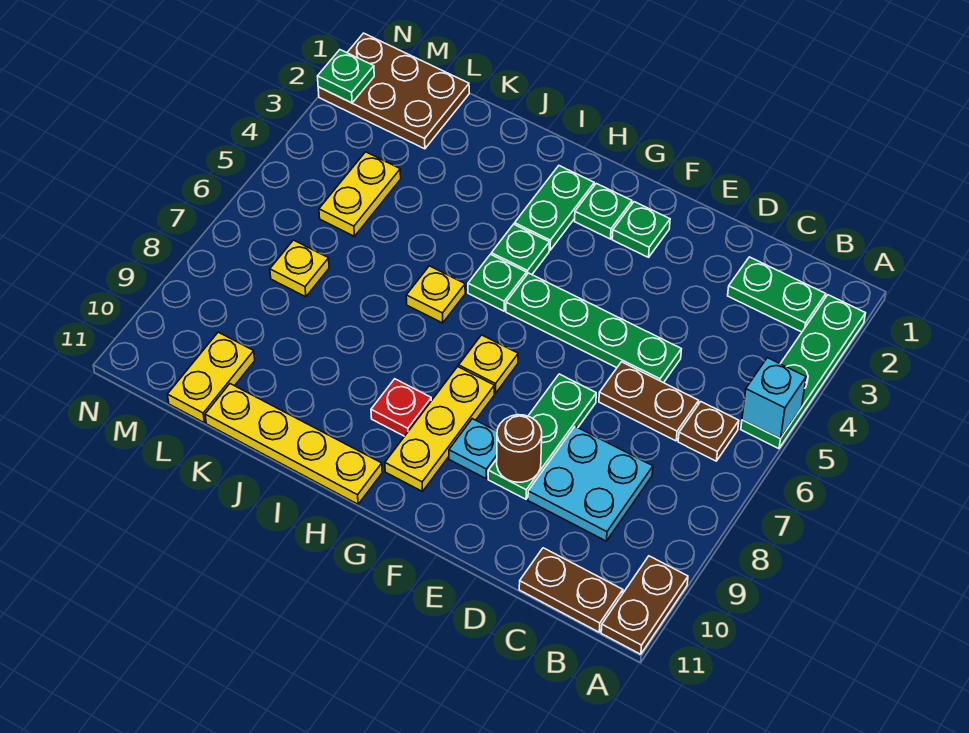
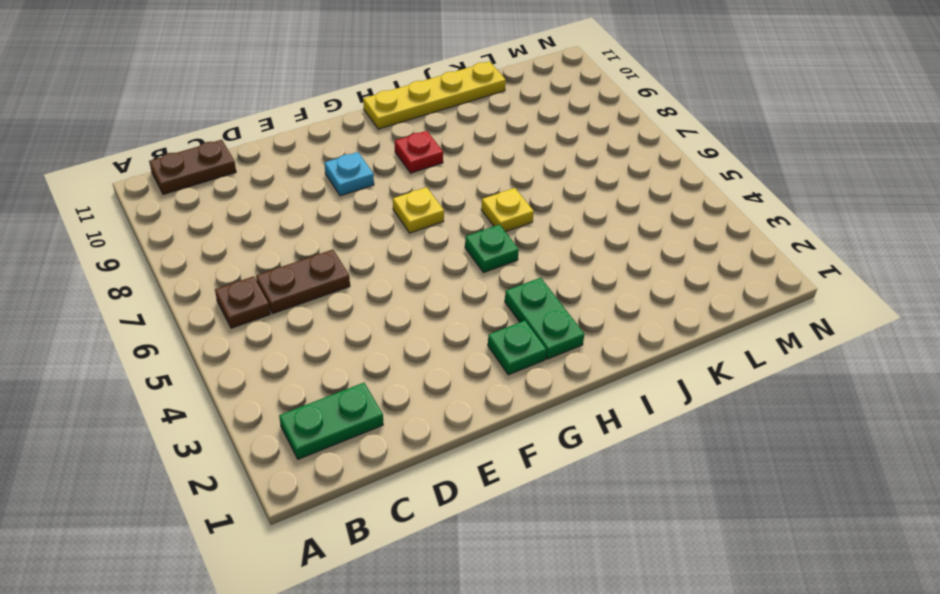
none -> green plate A2:A5 level 1
none -> brown plate A10:A11 level 1
none -> cyan plate C8:D9 level 1

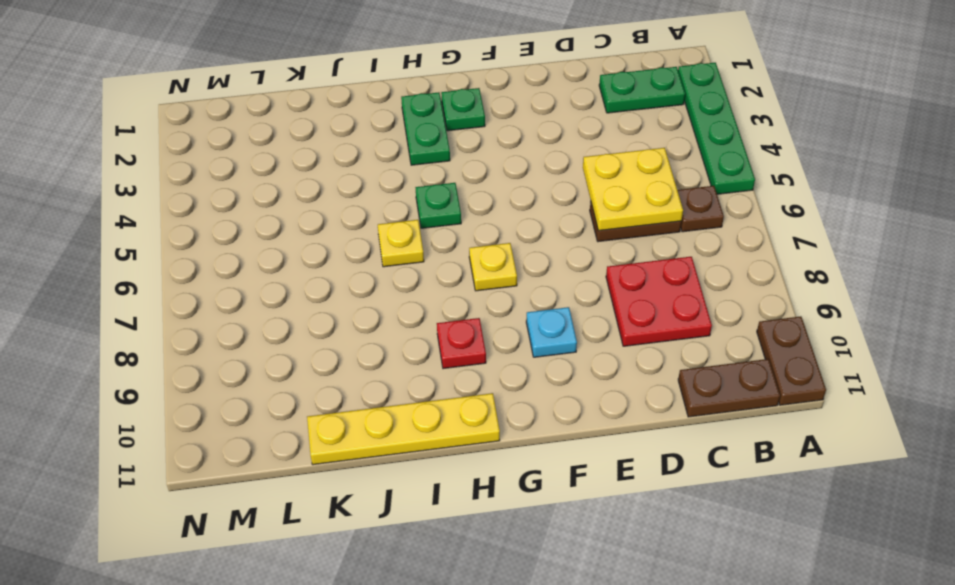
yellow plate C5:D6 level 2 -> none
red plate C8:D9 level 1 -> cyan plate C8:D9 level 1
none -> green plate D5:G5 level 1
none -> green plate E7:E9 level 1
none -> green plate F2 level 1

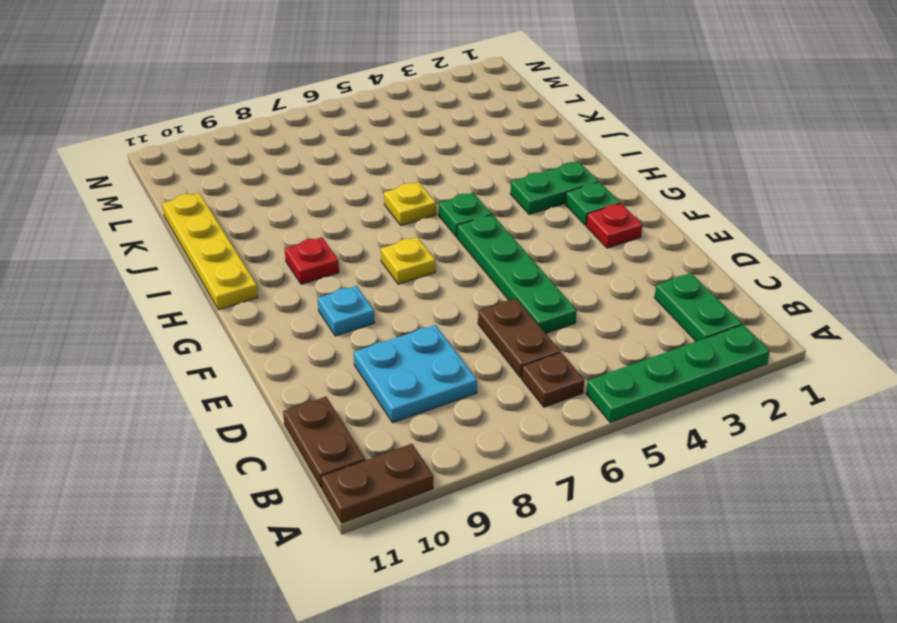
red plate F2 level 1 -> green plate F2 level 1
none -> green plate E7:E9 level 1
none -> yellow plate G8:G10 level 1
none -> green plate H4 level 1

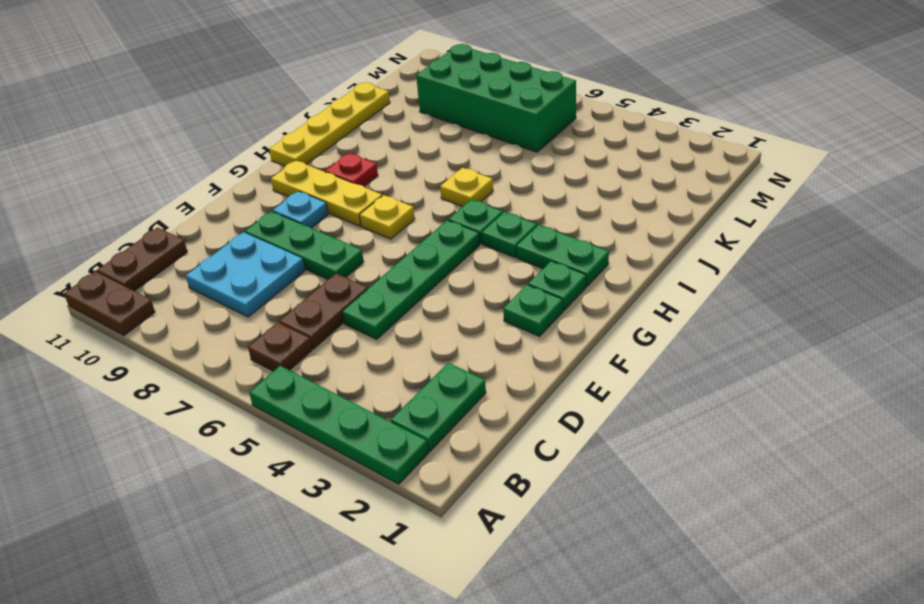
green brick L6:M9 level 1 -> yellow plate L7 level 1
none -> brown plate L1:N2 level 1
none -> yellow plate L4:L5 level 1
none -> yellow plate L10:L11 level 1

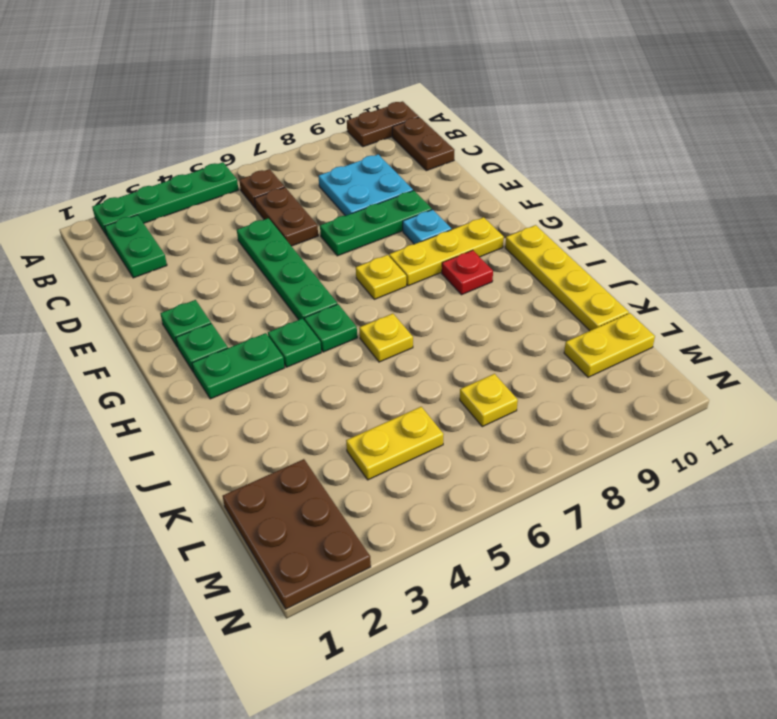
none -> cyan brick A5 level 2
none -> brown round brick E9 level 2
none -> green plate N2 level 2

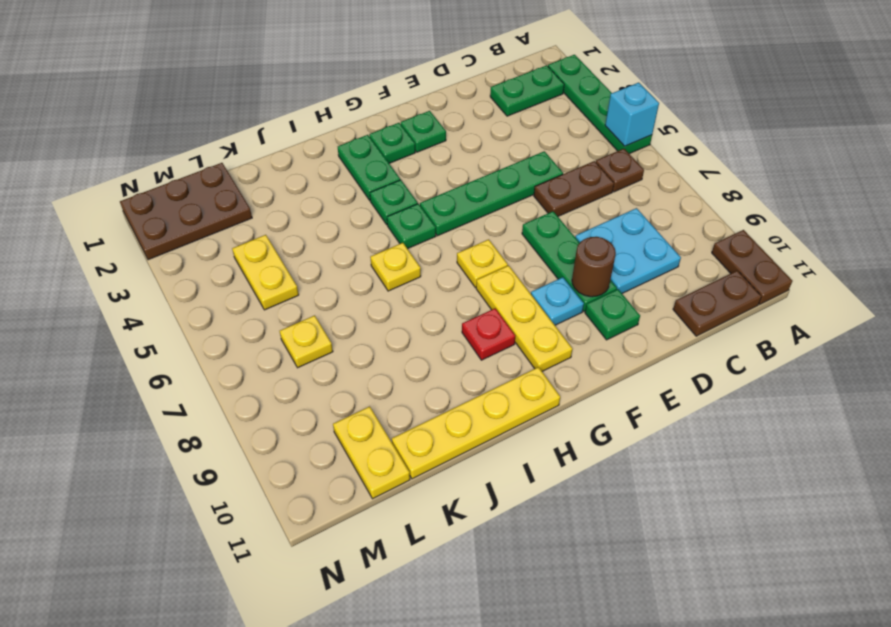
green plate E10 level 1 -> green plate N2 level 2

